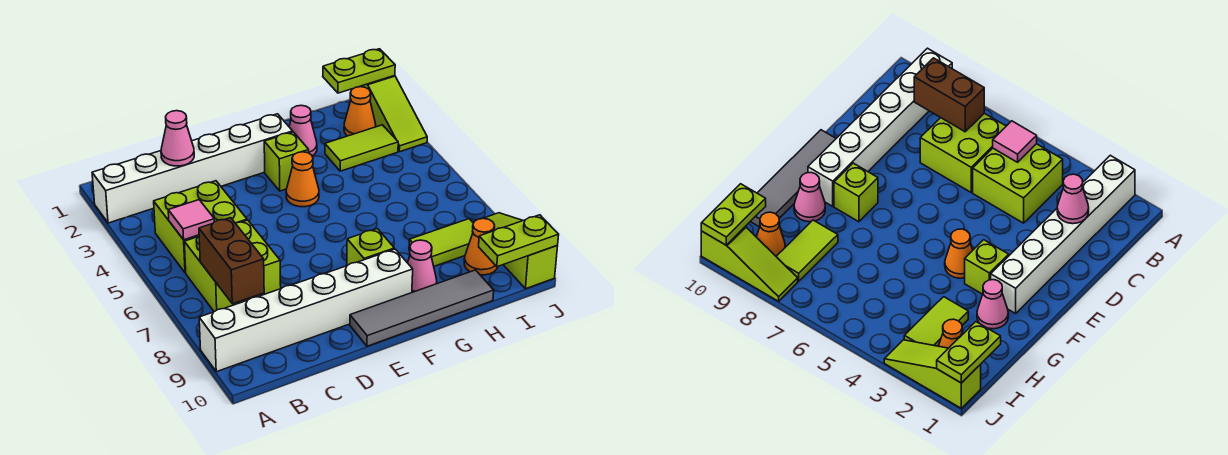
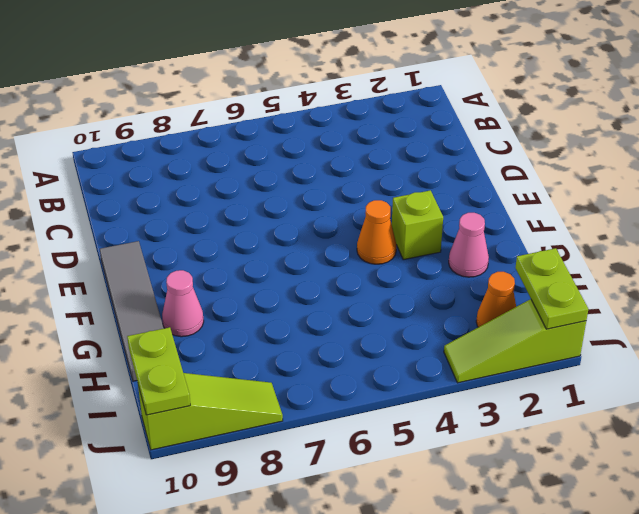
none -> white brick A2:F2 level 1
none -> white brick A9:F9 level 1
none -> lime brick B4:C5 level 1

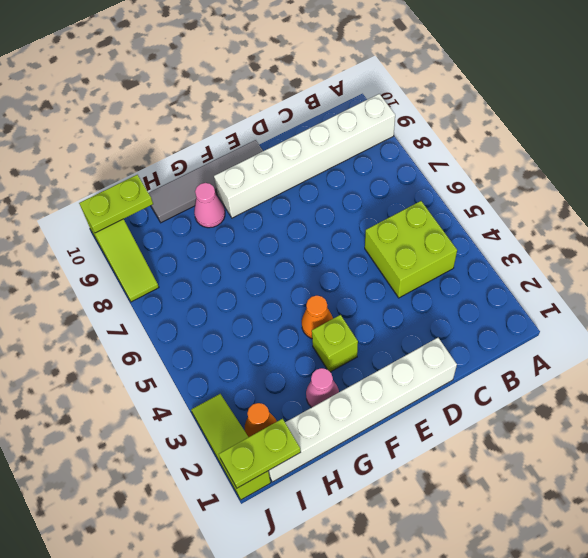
white brick D1:I1 level 1 -> white brick A2:F2 level 1
none -> lime brick B6:C7 level 1
none -> lime brick F8 level 1
none -> lime tile H3:I3 level 1

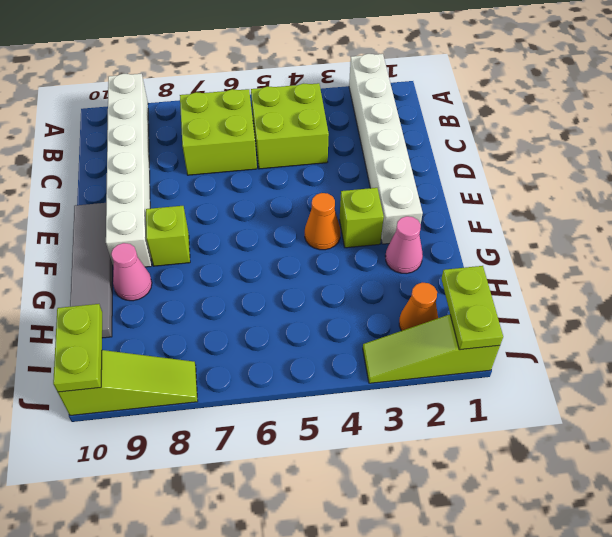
none -> lime tile H3:I3 level 1
none -> lime tile H8:I8 level 1
none -> orange cone I9 level 1

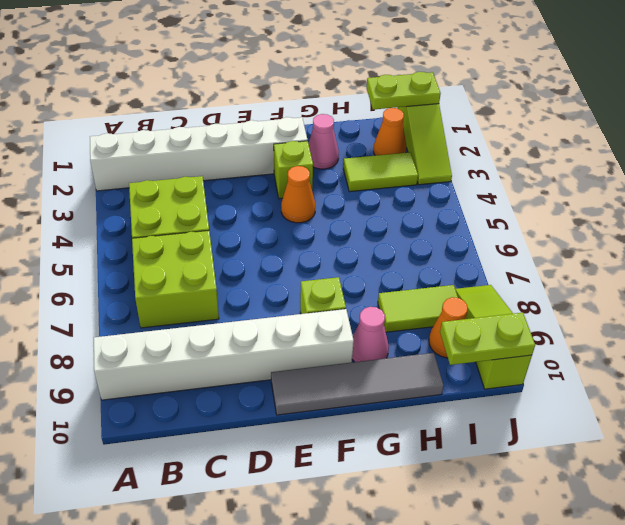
none -> pink tile B5 level 2
none -> brown brick B7:B8 level 2
none -> pink cone C2 level 2

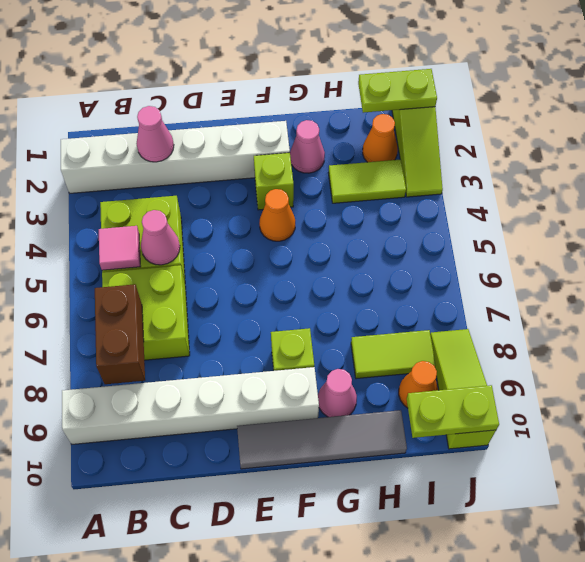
pink cone C5 level 2 -> none

